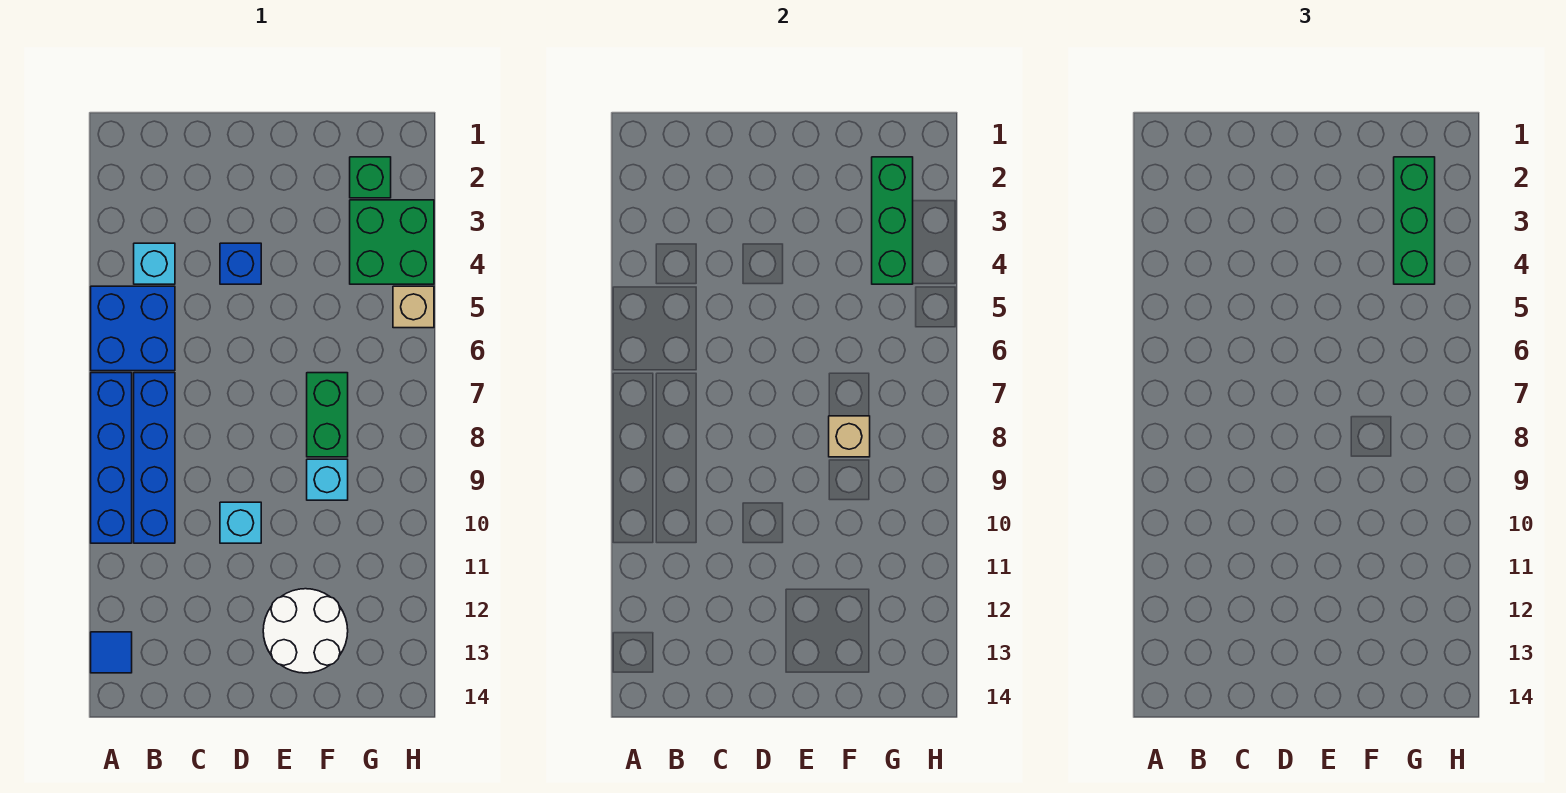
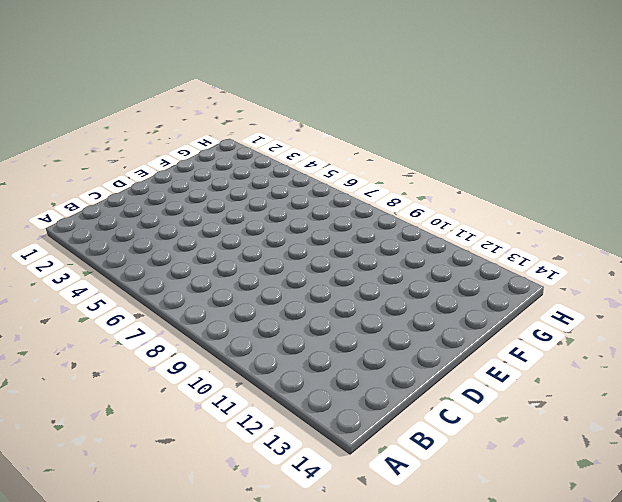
none -> blue brick A5:B6 level 1
none -> blue brick A7:A10 level 1
none -> blue tile A13 level 1

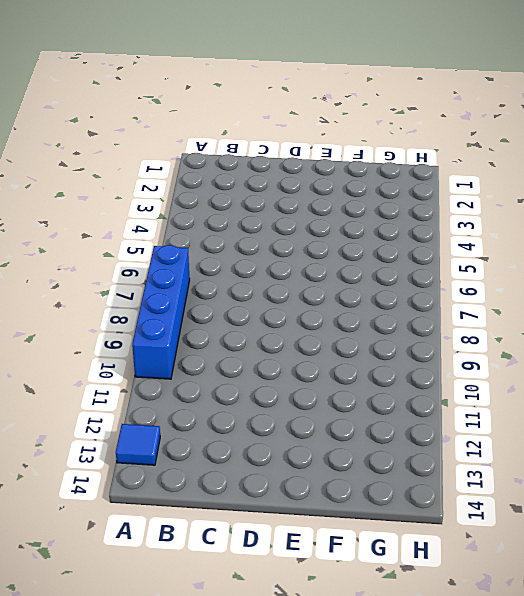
none -> blue brick A5:B6 level 1
none -> cyan brick B4 level 1
none -> blue brick B7:B10 level 1

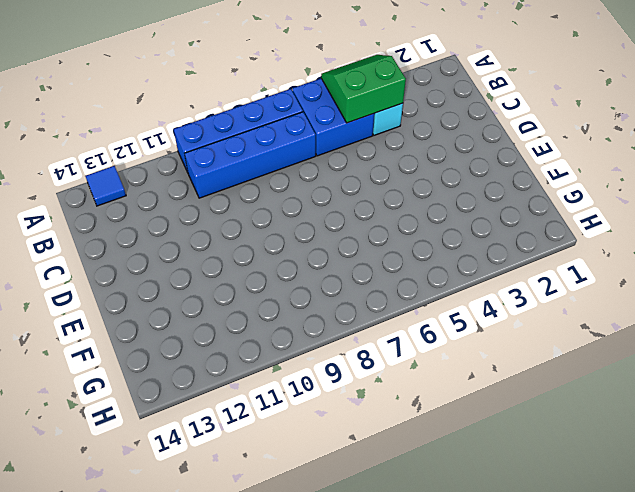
green slope A4:B5 level 2 top B -> none
none -> blue brick D4 level 1
none -> cyan brick D10 level 1
none -> white round brick E12:F13 level 1

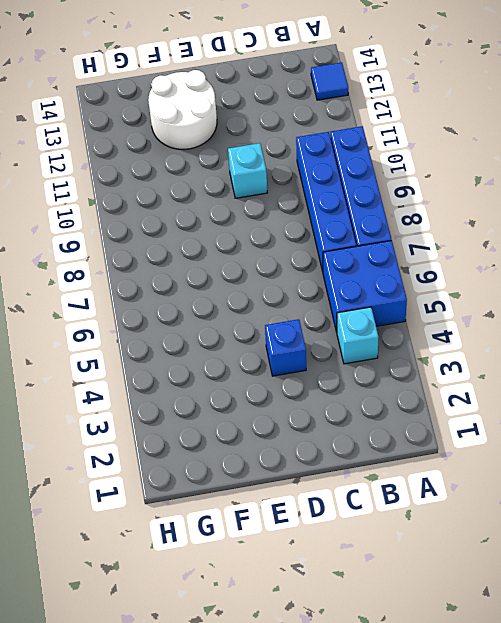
none -> green brick F7:F8 level 1
none -> cyan brick F9 level 1
none -> green brick G2 level 1

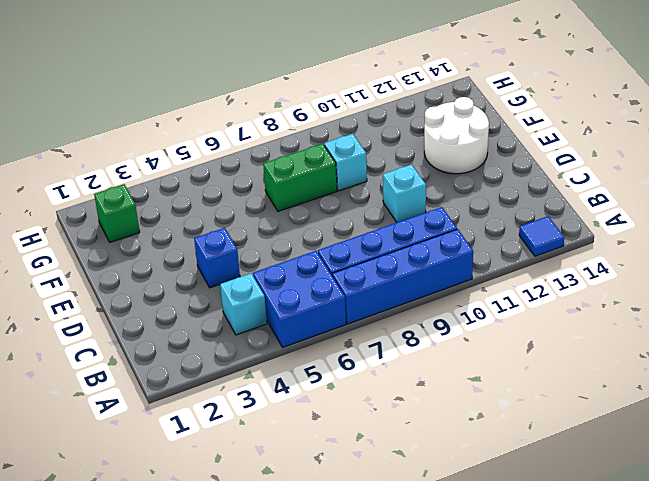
none -> green brick G3:H4 level 1
none -> tan brick H5 level 1
none -> tan brick F8 level 2

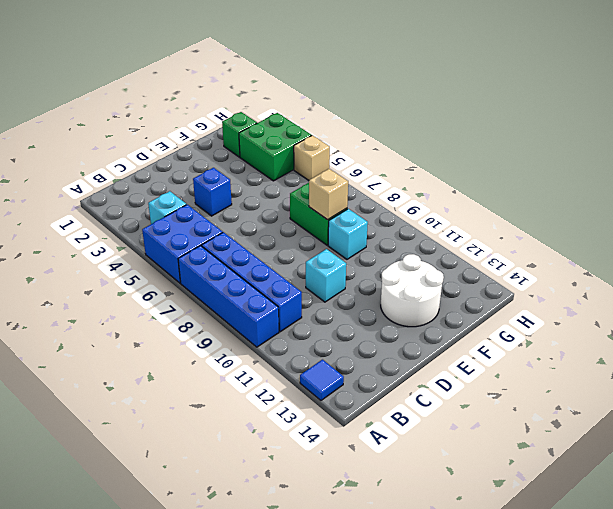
none -> green brick G2:G4 level 2
none -> green brick G2:G4 level 3

